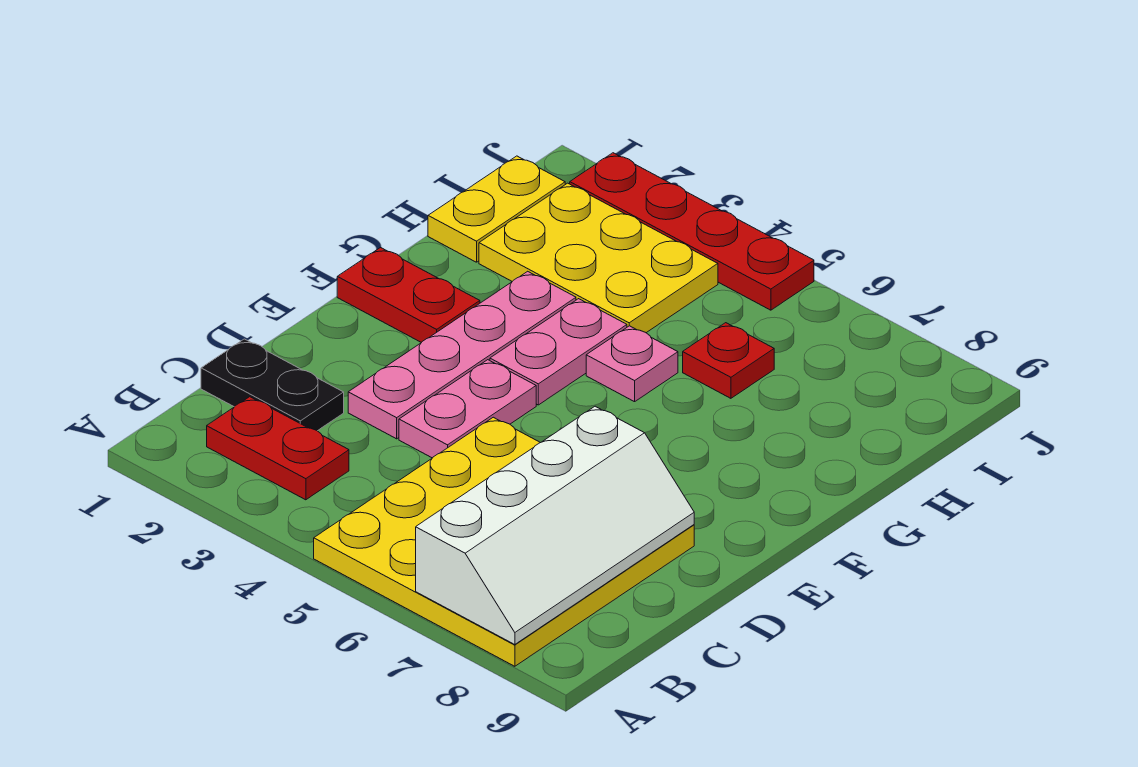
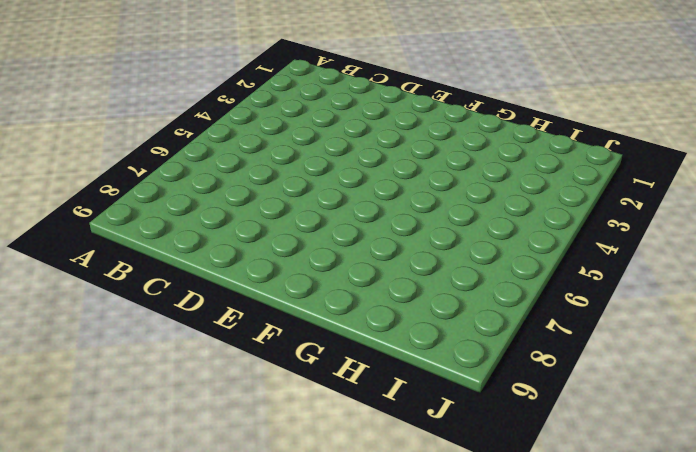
none -> yellow plate A5:D8 level 1
none -> red plate B2:B3 level 1
none -> black plate C1:C2 level 1

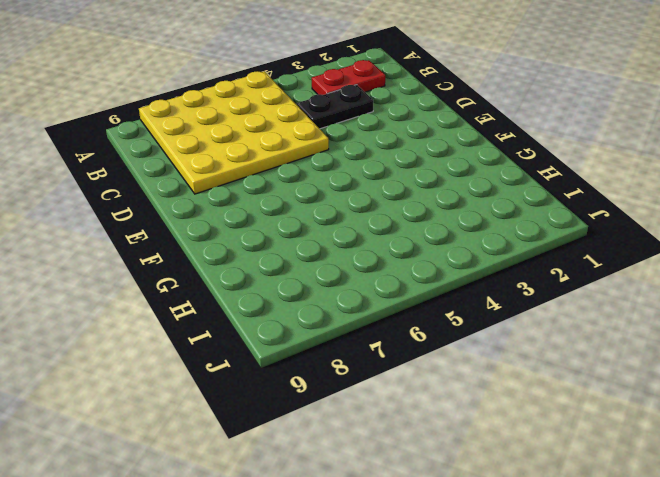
black plate C3:C4 level 1 -> black plate C1:C2 level 1
none -> pink plate D3:G3 level 1
none -> pink plate D4:E4 level 1
none -> red plate F1:F2 level 1

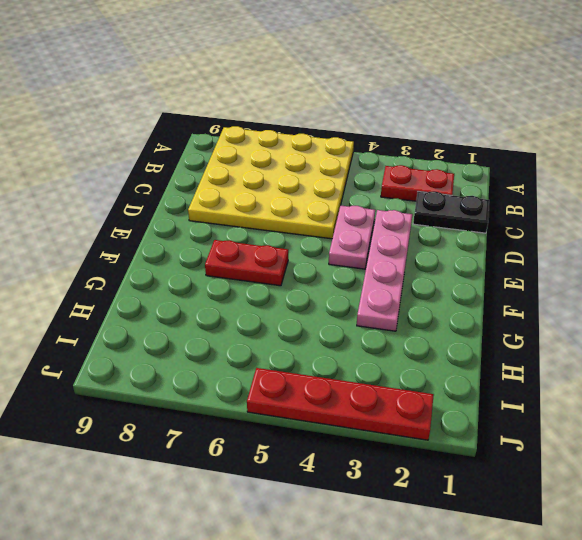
red plate F6:F7 level 1 -> red plate F1:F2 level 1
none -> pink plate F4:G4 level 1
none -> pink plate G5 level 1
none -> yellow plate H1:I1 level 1

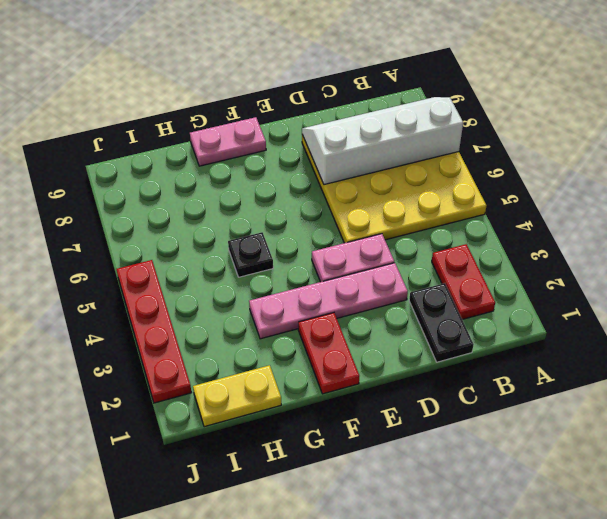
pink plate F9:G9 level 1 -> pink plate F4:G4 level 1
black plate G5 level 1 -> pink plate G5 level 1
none -> yellow plate H2:I4 level 1
none -> red plate H6 level 1

